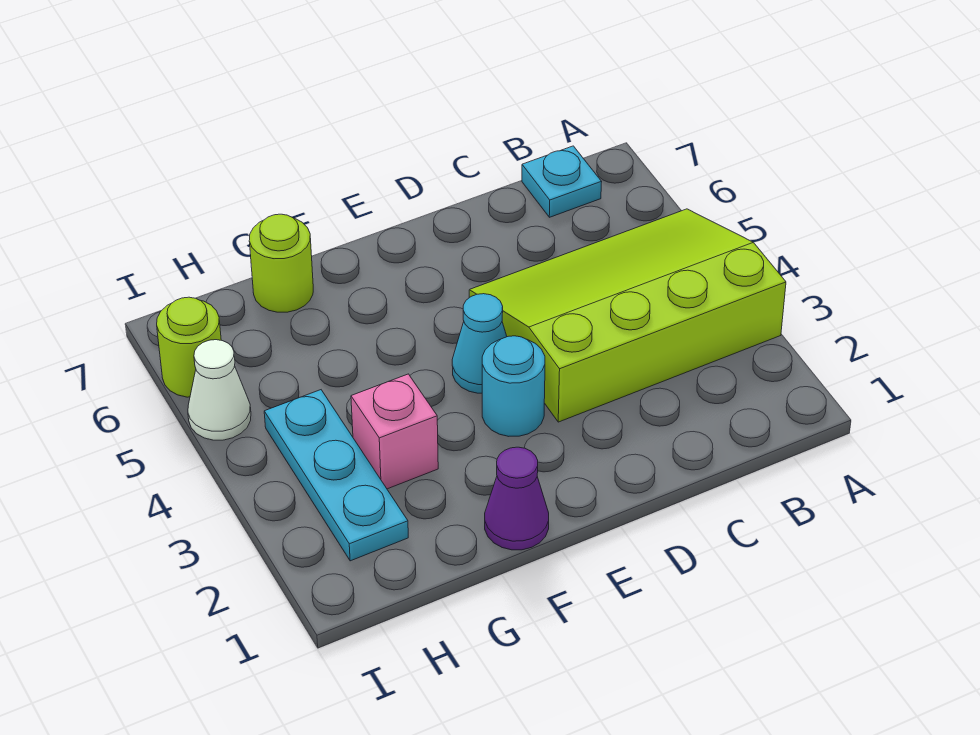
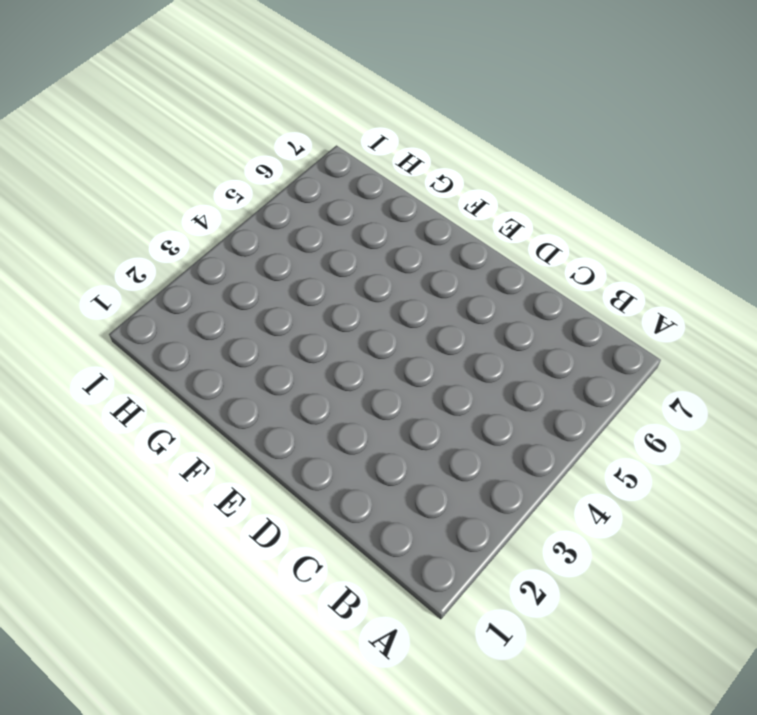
none -> lime slope A3:D5 level 1 top 3
none -> cyan plate B7 level 1

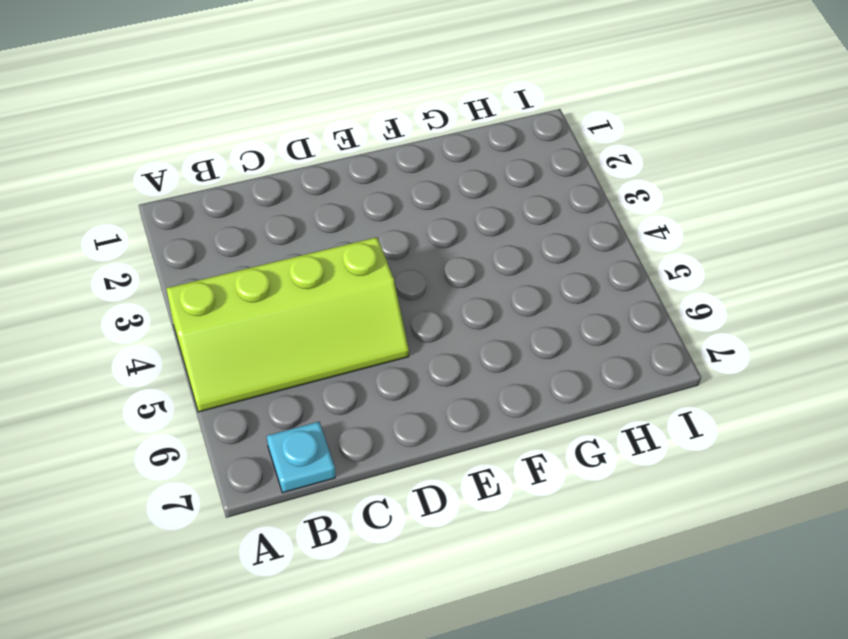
lime slope A4:D5 level 1 top 4 -> lime slope A3:D5 level 1 top 3
none -> cyan round brick E3 level 1
none -> cyan cone E4 level 1

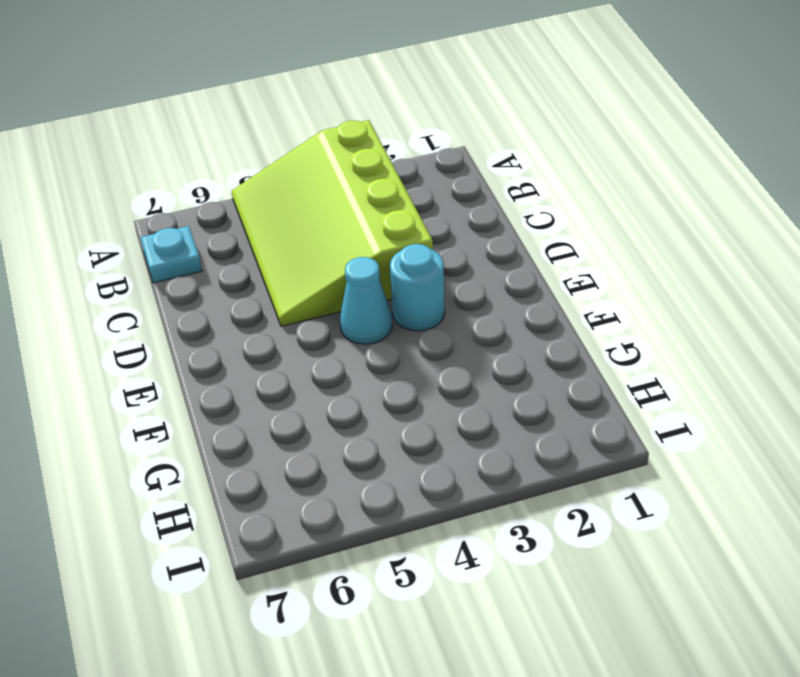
none -> purple cone F1 level 1
none -> pink brick G3 level 1

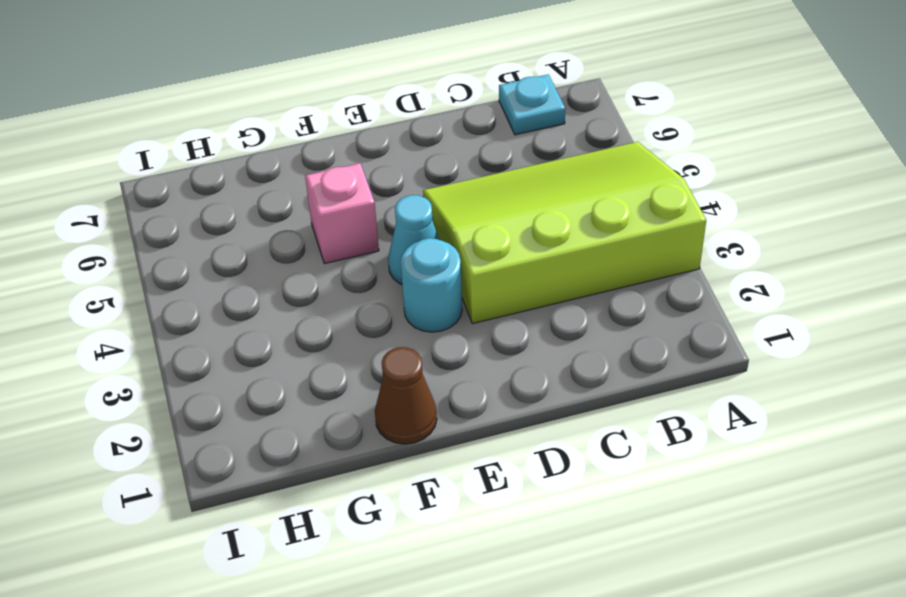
brown cone F1 level 1 -> purple cone F1 level 1
pink brick F5 level 1 -> pink brick G3 level 1
none -> lime round brick G7 level 1
none -> cyan plate H2:H4 level 1

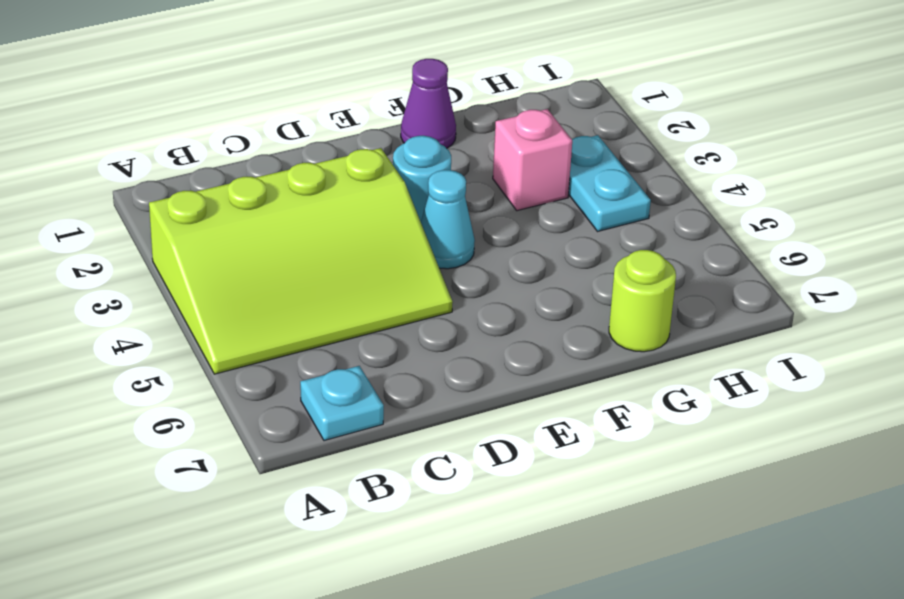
cyan plate H3:H4 level 1 -> cyan plate H2:H4 level 1
none -> white cone I5 level 1
none -> lime round brick I6 level 1

